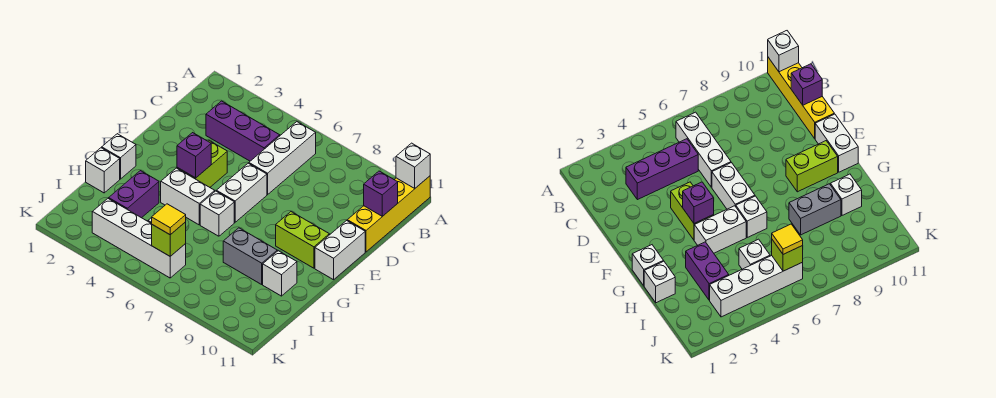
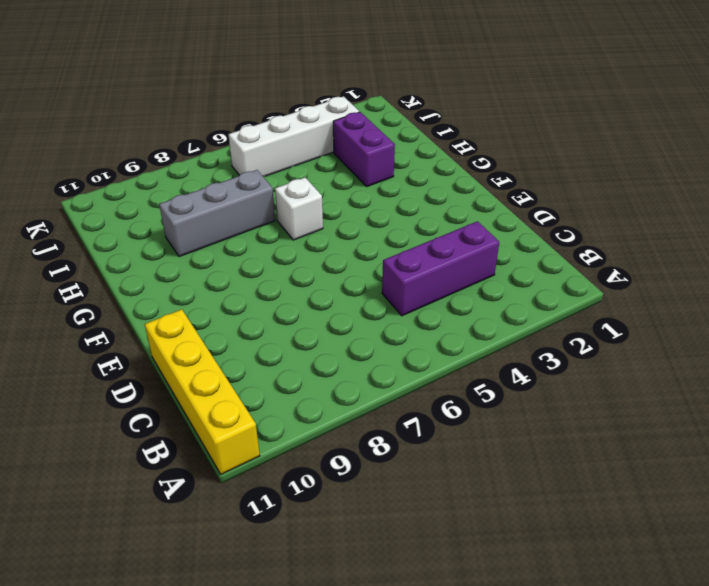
grey brick H7:H9 level 1 -> grey brick H8:H9 level 1
none -> white brick B6:D6 level 1
none -> lime brick E4:F4 level 1
none -> white brick E6:F6 level 1

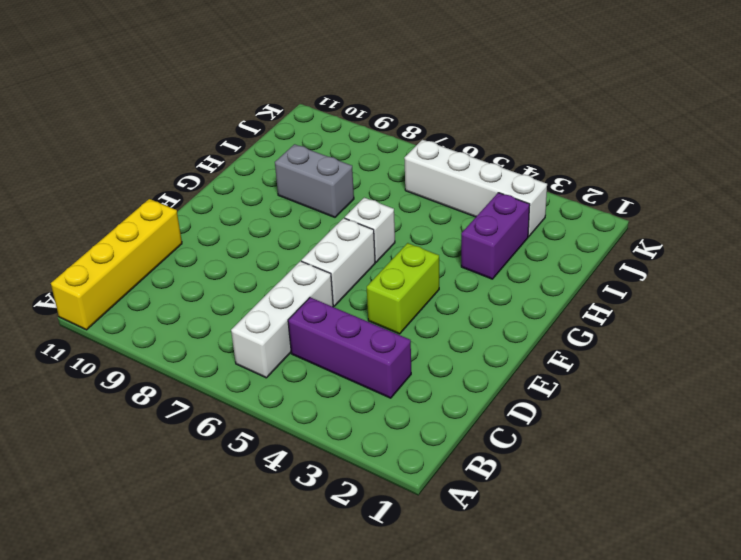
none -> white brick E11:F11 level 1
none -> lime brick F9:F10 level 1
none -> white brick G1 level 1

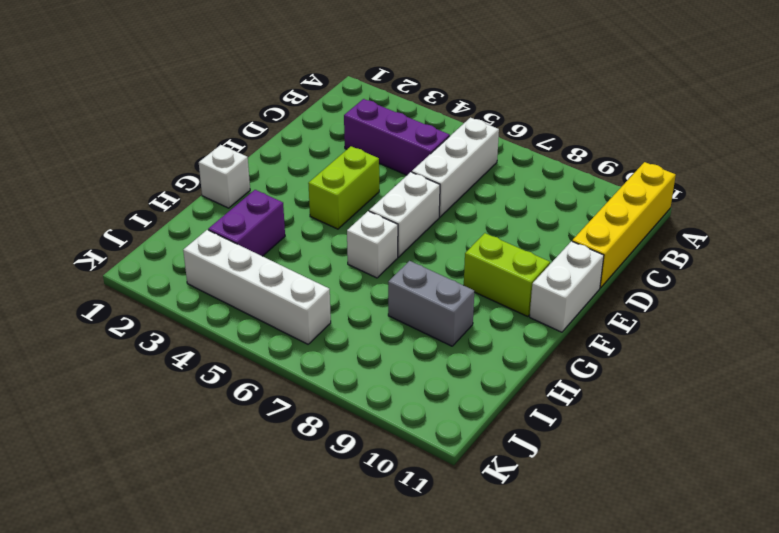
none -> white brick G4:G5 level 1
none -> white brick H1 level 1
none -> white brick H10 level 1

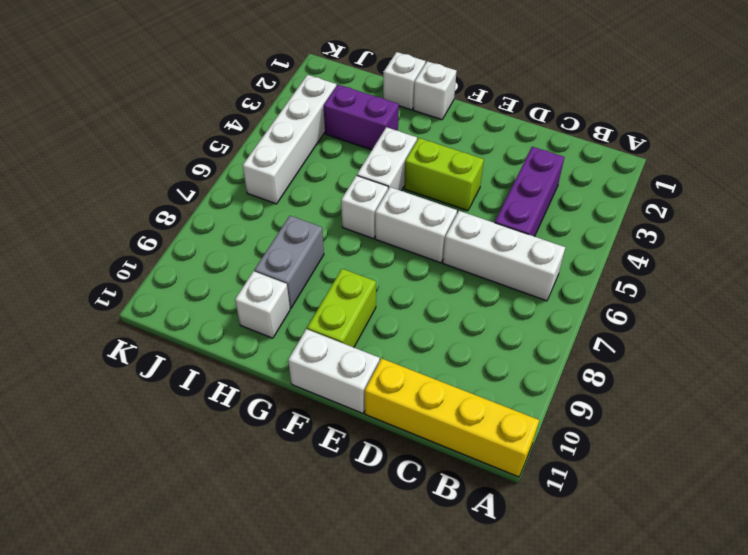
none -> white brick I5 level 1
none -> white brick A11 level 2
none -> purple brick C11 level 2

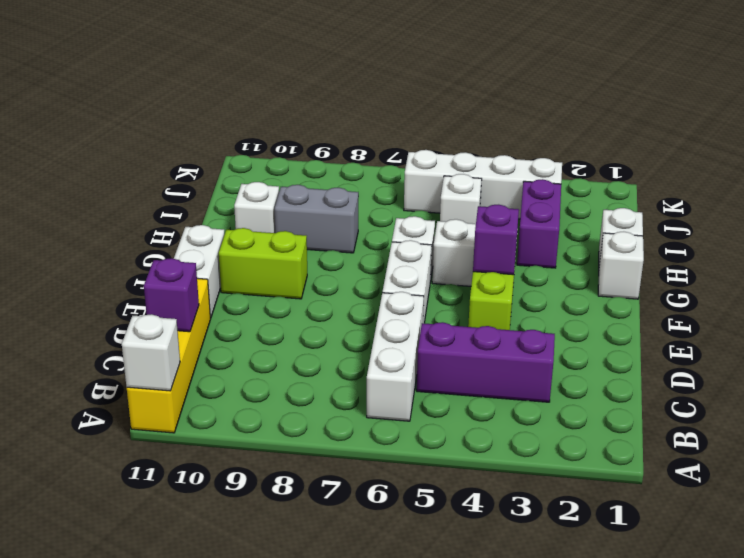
none -> lime brick J6 level 2
none -> yellow tile J6 level 3

